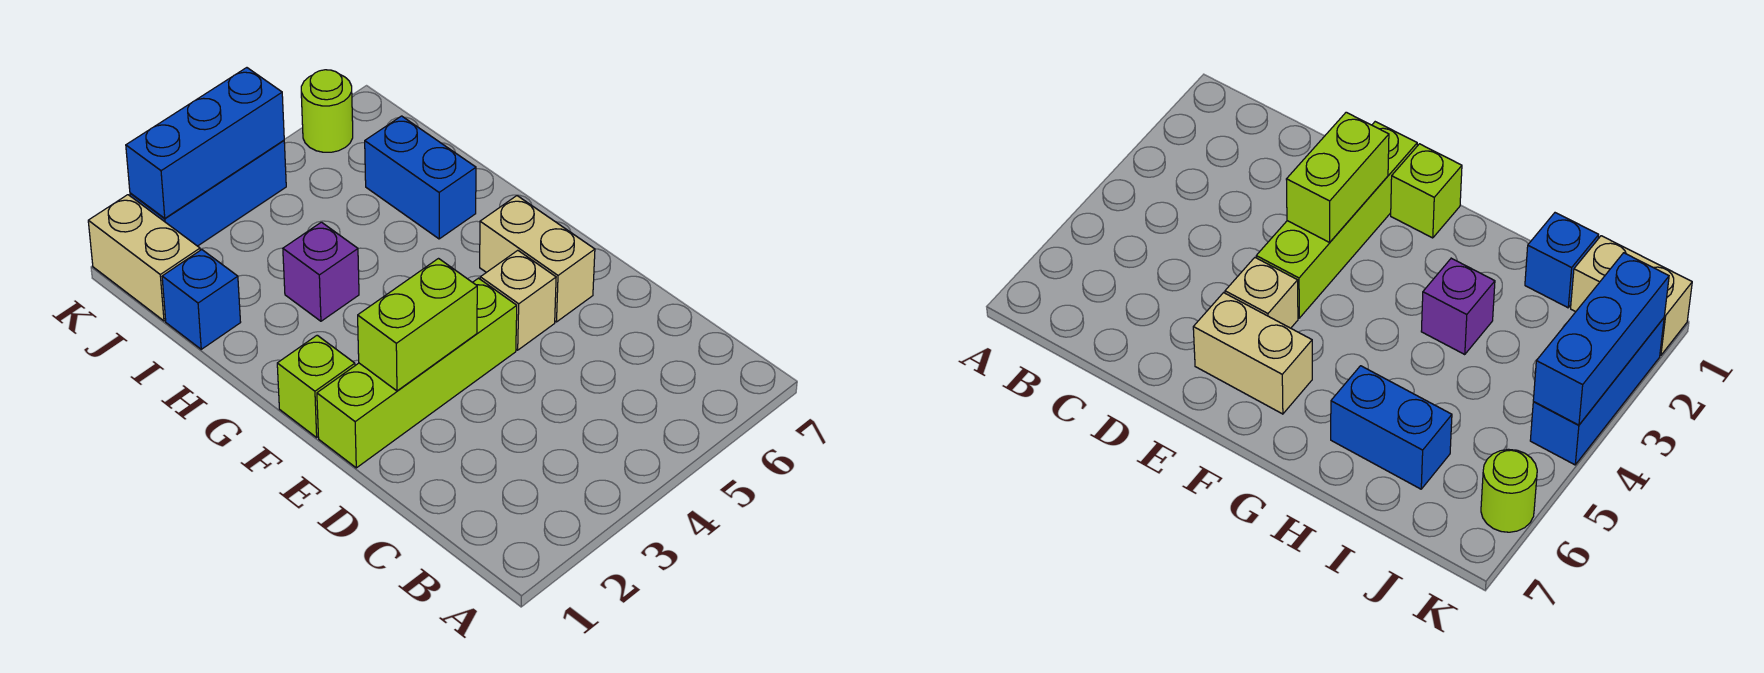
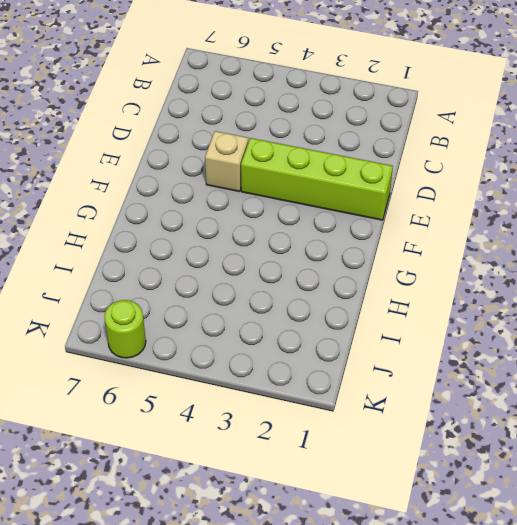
none -> tan brick E6:F6 level 1
none -> lime brick F1 level 1
none -> purple brick H3 level 1

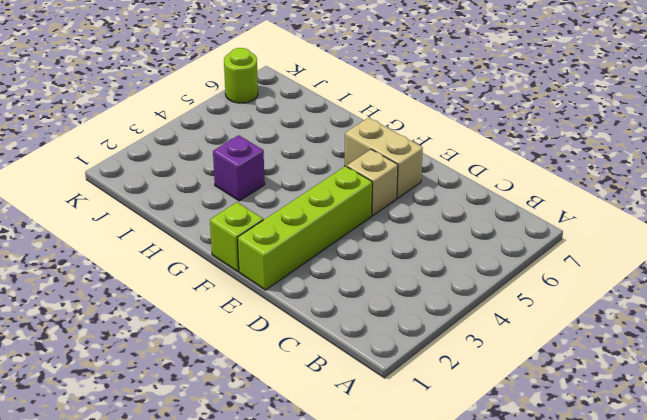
none -> blue brick H6:I6 level 1
none -> blue brick I1 level 1
none -> tan brick J1:K1 level 1

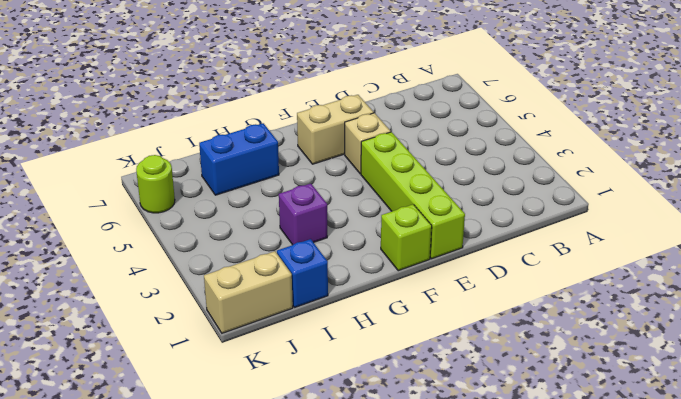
none -> blue brick K2:K4 level 1
none -> lime brick E2:E3 level 2
none -> blue brick K2:K4 level 2

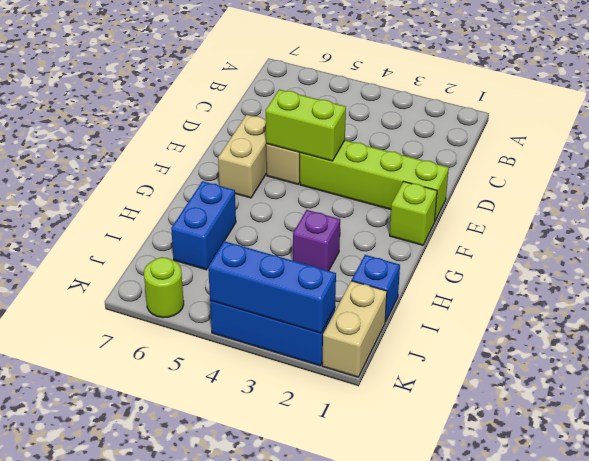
lime brick E4:E5 level 2 -> lime brick E2:E3 level 2

